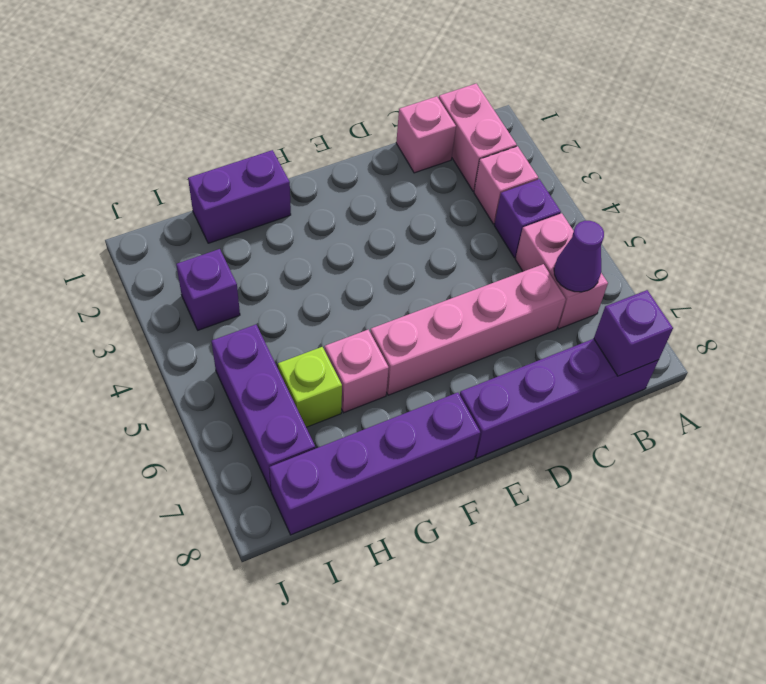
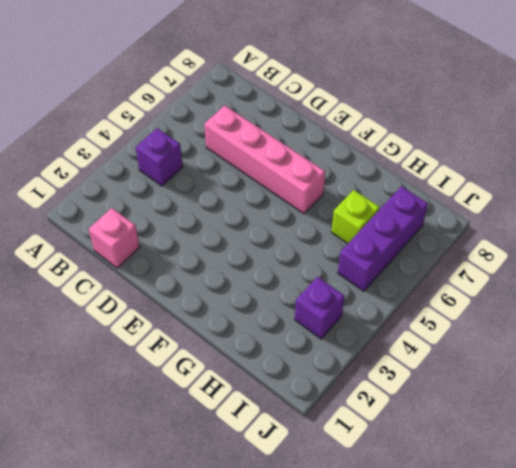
none -> pink brick B1:B2 level 1
none -> pink brick B3 level 1
none -> pink brick B5:B6 level 1

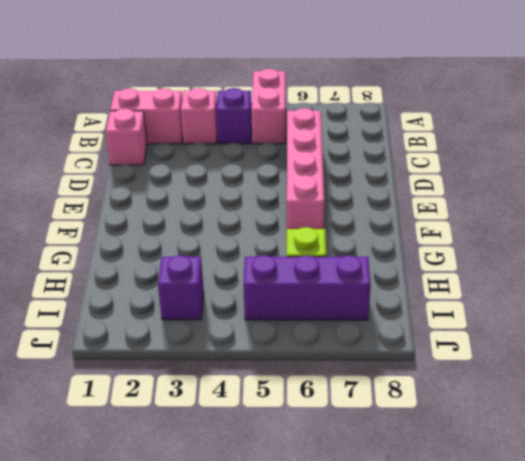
pink brick A5:B5 level 1 -> pink brick B5:B6 level 1
none -> purple brick B8:E8 level 1
none -> purple brick F8:I8 level 1
none -> purple brick G1:H1 level 1

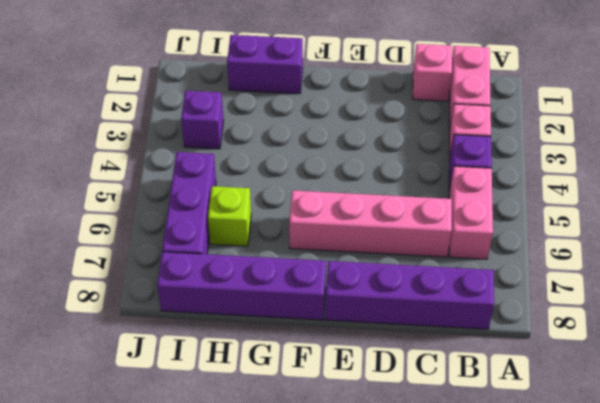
none -> pink brick G6 level 1
none -> purple cone B6 level 2
none -> purple brick B8 level 2

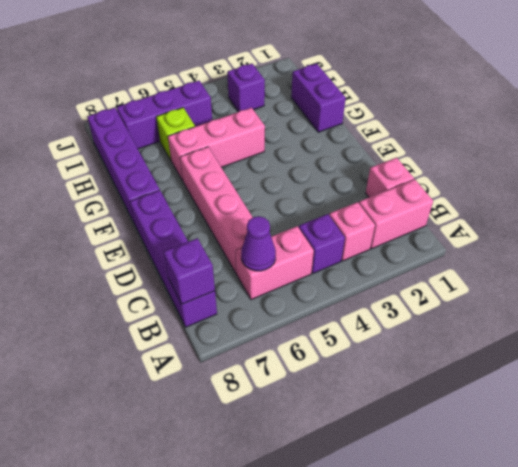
pink brick G4:G6 level 1 -> pink brick G6 level 1

